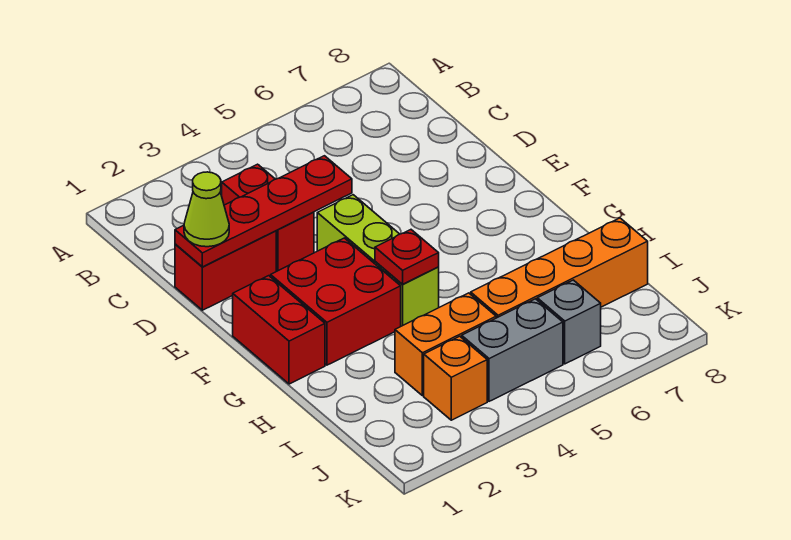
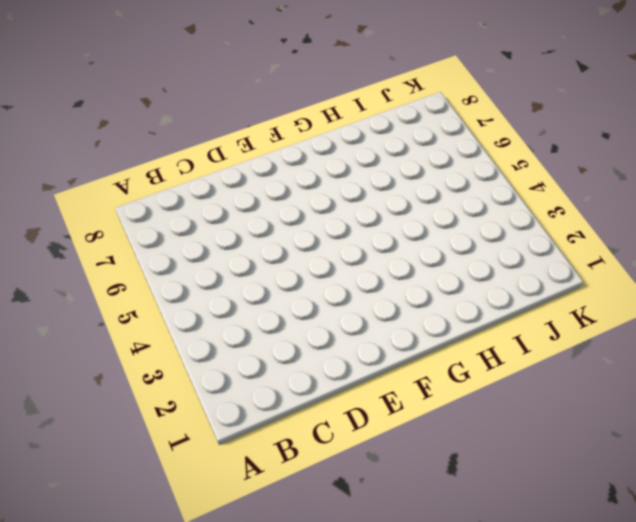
none -> red brick C3:D3 level 1
none -> red brick D1:D2 level 1
none -> lime brick E4:G4 level 1

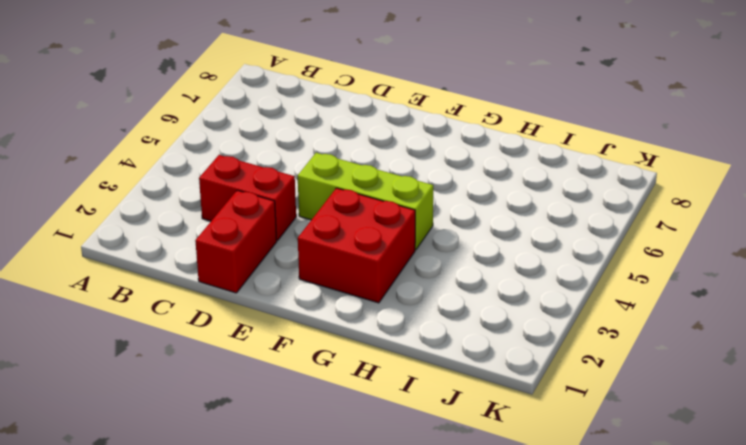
none -> red brick F1:G1 level 1
none -> orange brick I3:I4 level 1
none -> orange brick I5:I8 level 1

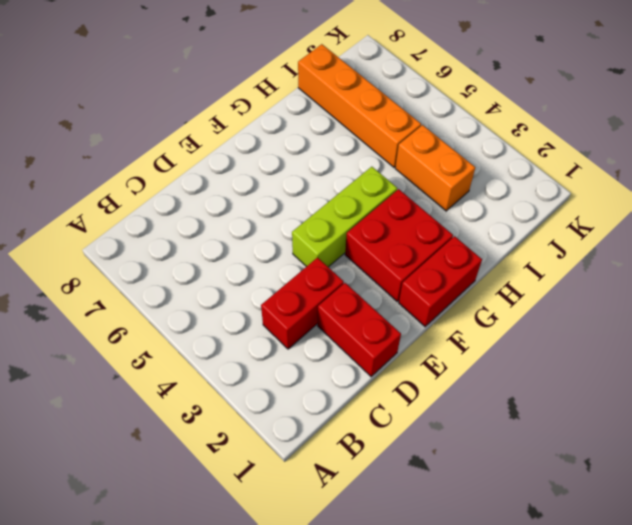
none -> orange brick J3 level 1
none -> grey brick J4:J5 level 1
none -> grey brick J6 level 1

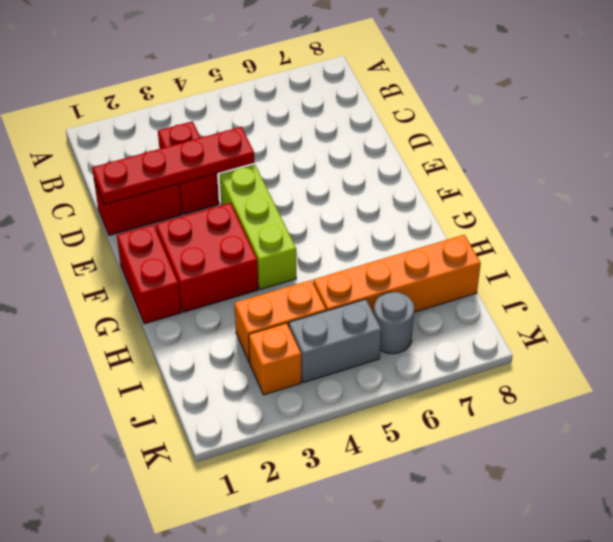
grey round brick J6 level 1 -> grey brick J6 level 1
none -> red plate G4 level 2
none -> lime cone D1 level 3

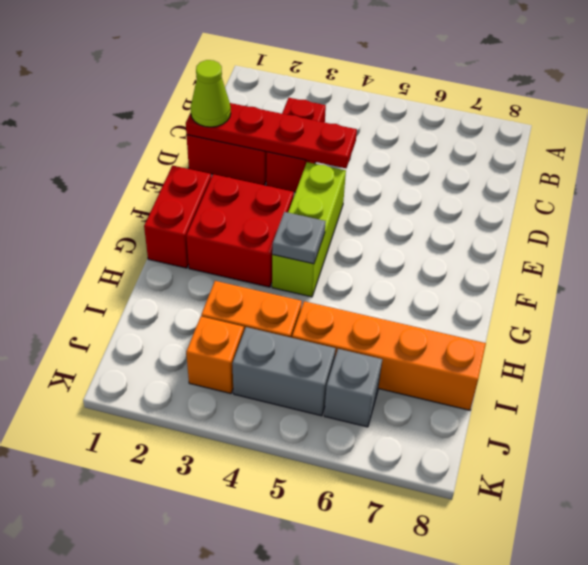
grey plate G4 level 2 -> red plate G4 level 2

